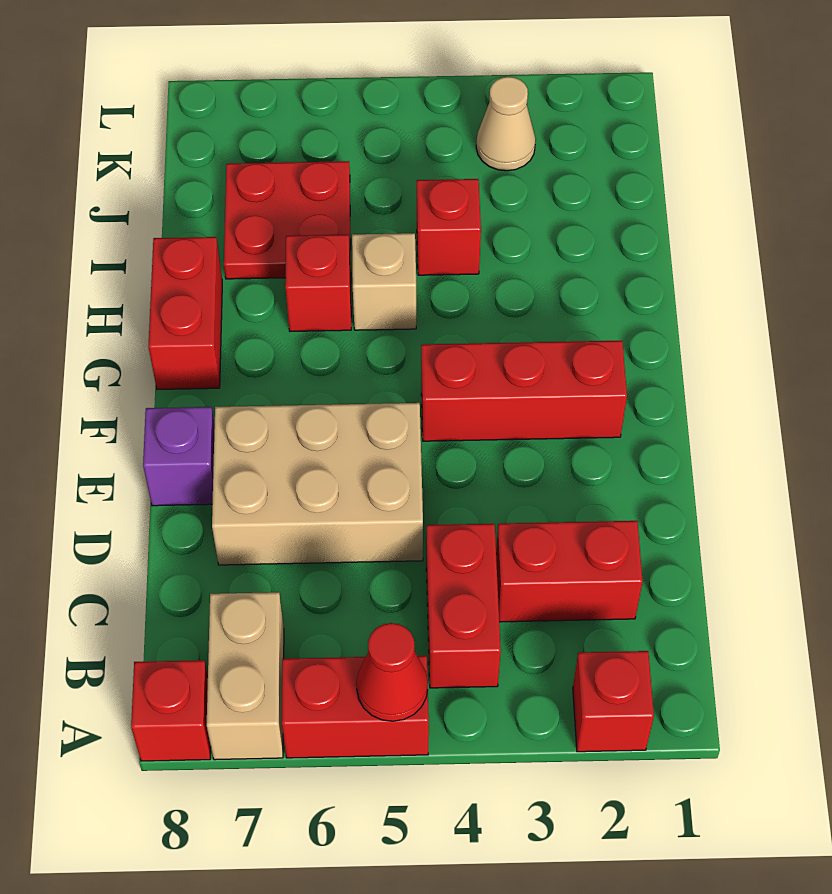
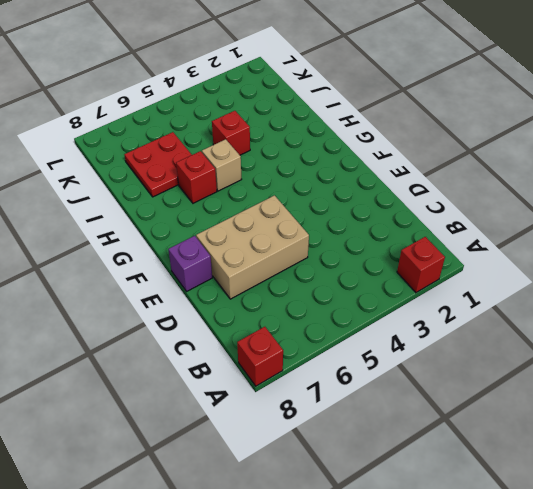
none -> red brick A5:A6 level 1
none -> tan brick A7:B7 level 1
none -> red brick B4:C4 level 1

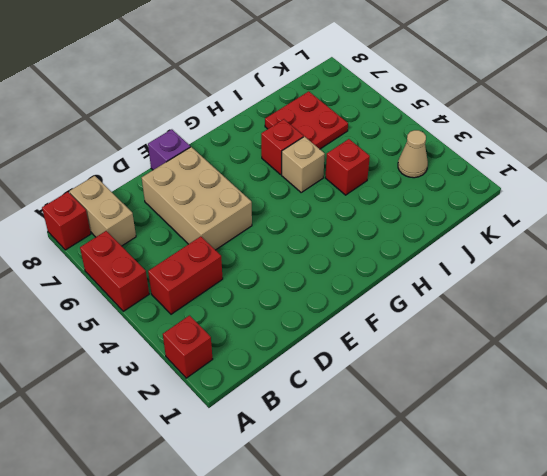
tan brick B7:B8 level 1 -> tan brick A7:B7 level 1
none -> red brick C2:C3 level 1
none -> red brick F2:F4 level 1
none -> red brick G8:H8 level 1

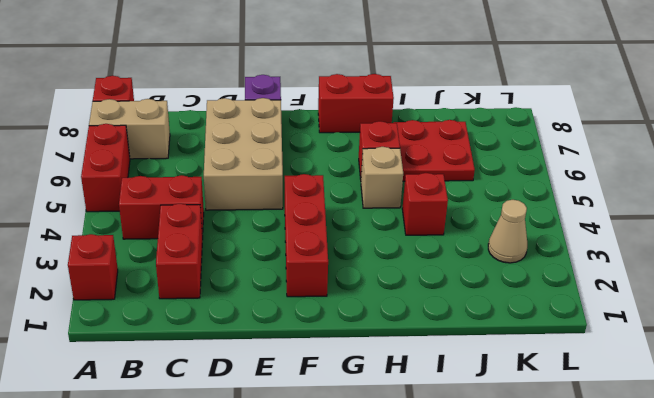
none -> red cone A5 level 2

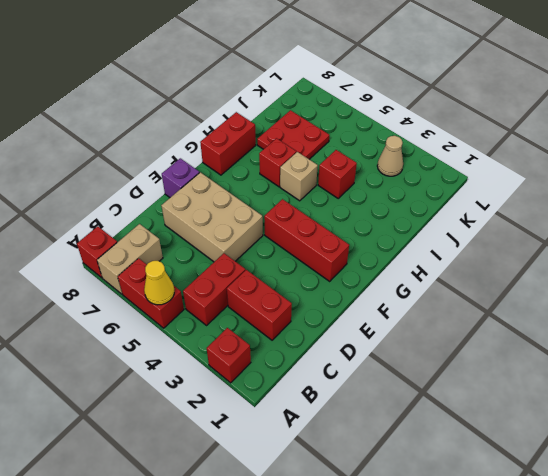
yellow cone A5 level 2 -> red cone A5 level 2

